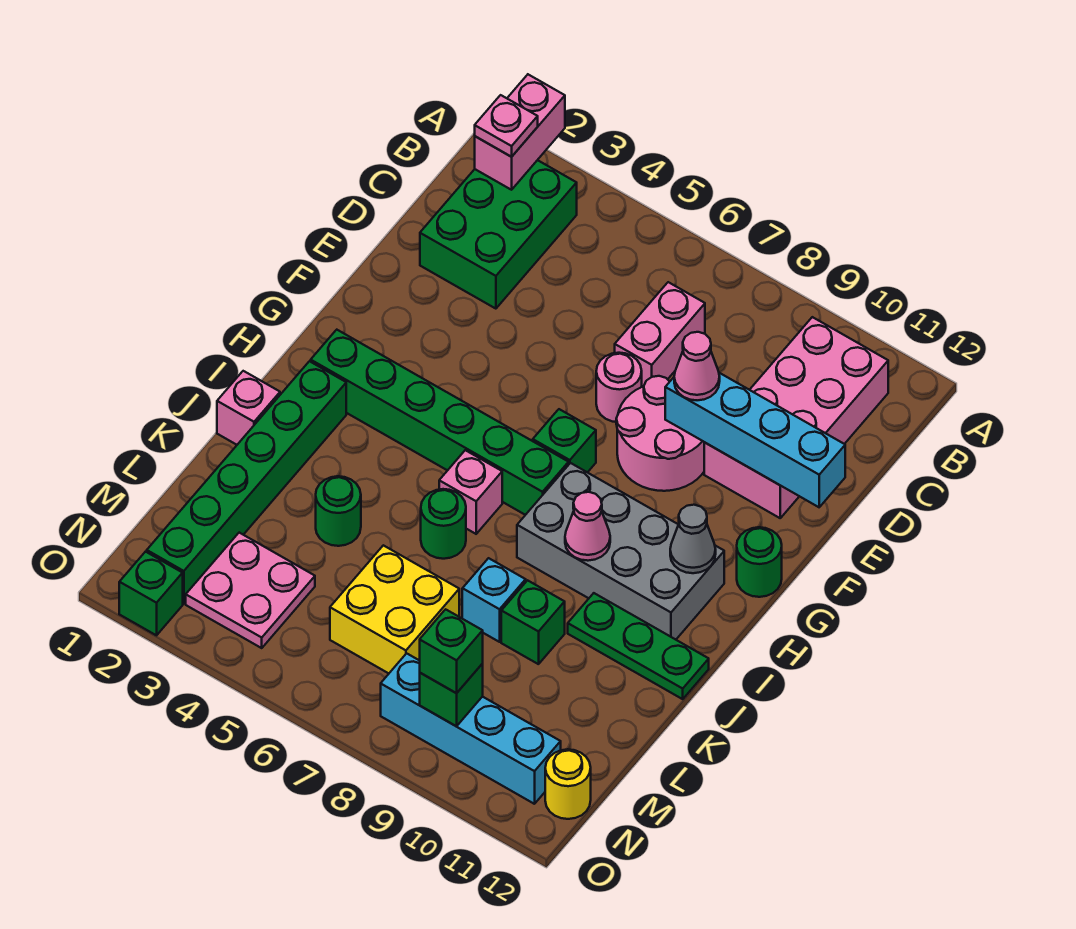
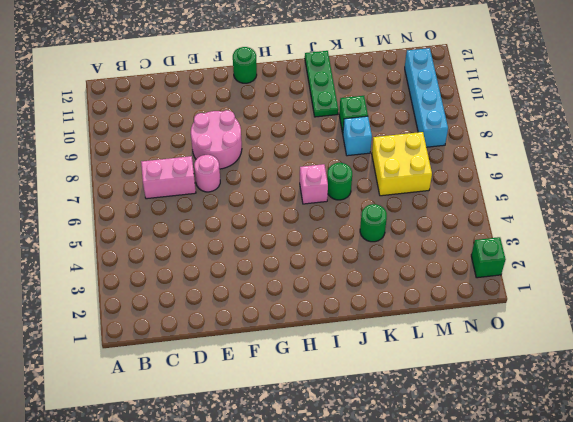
none -> green brick B2:D3 level 1
none -> pink brick B10:E11 level 1
none -> green brick G7 level 1
none -> green brick H2:H7 level 1

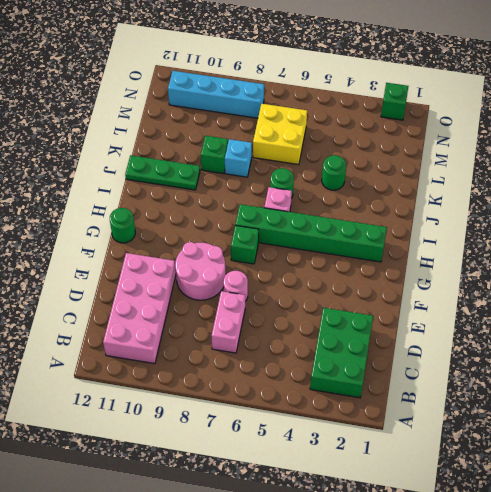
none -> grey brick H8:I11 level 1
none -> green brick I2:N2 level 1
none -> pink brick J1 level 1
none -> pink plate M3:N4 level 1

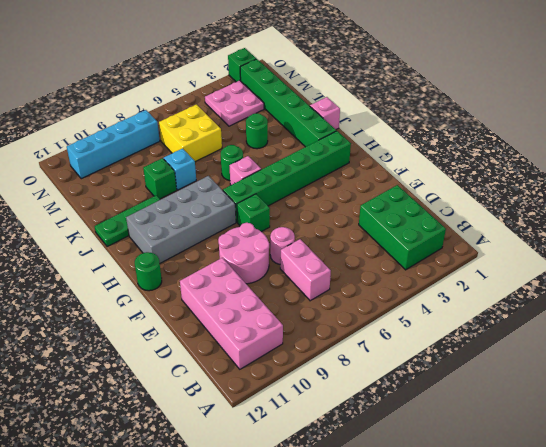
none -> yellow round brick N12 level 1
none -> pink brick A2:B2 level 2
none -> cyan brick E9:E12 level 2
none -> grey cone H11 level 2

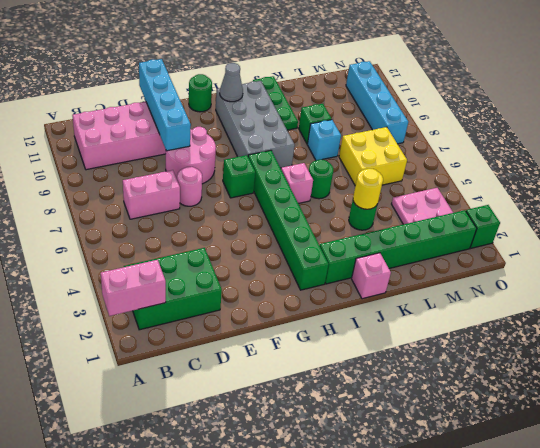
yellow round brick K4 level 2 -> yellow round brick N12 level 1
none -> pink cone I9 level 2
none -> green brick N9 level 2
none -> pink plate B2 level 3
none -> pink cone E9 level 3

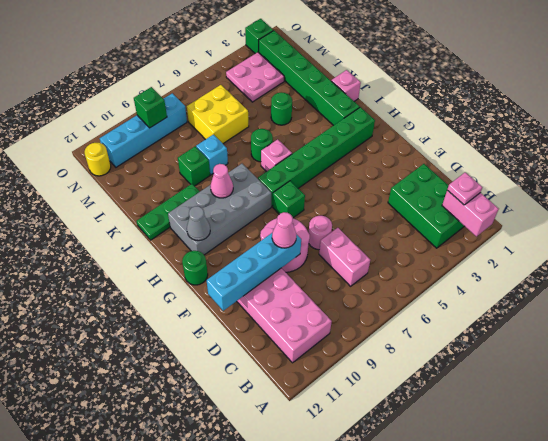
none -> green brick N9 level 3

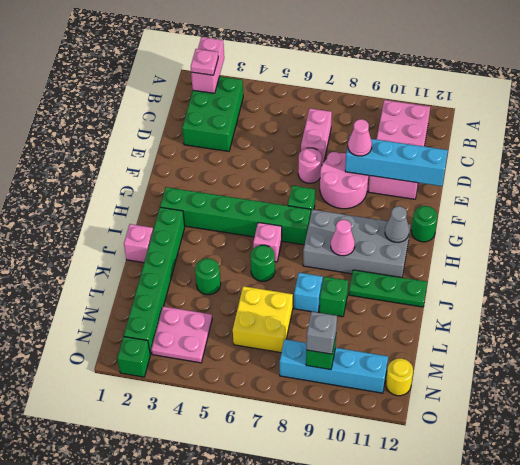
grey brick N9 level 3 -> green brick N9 level 3

